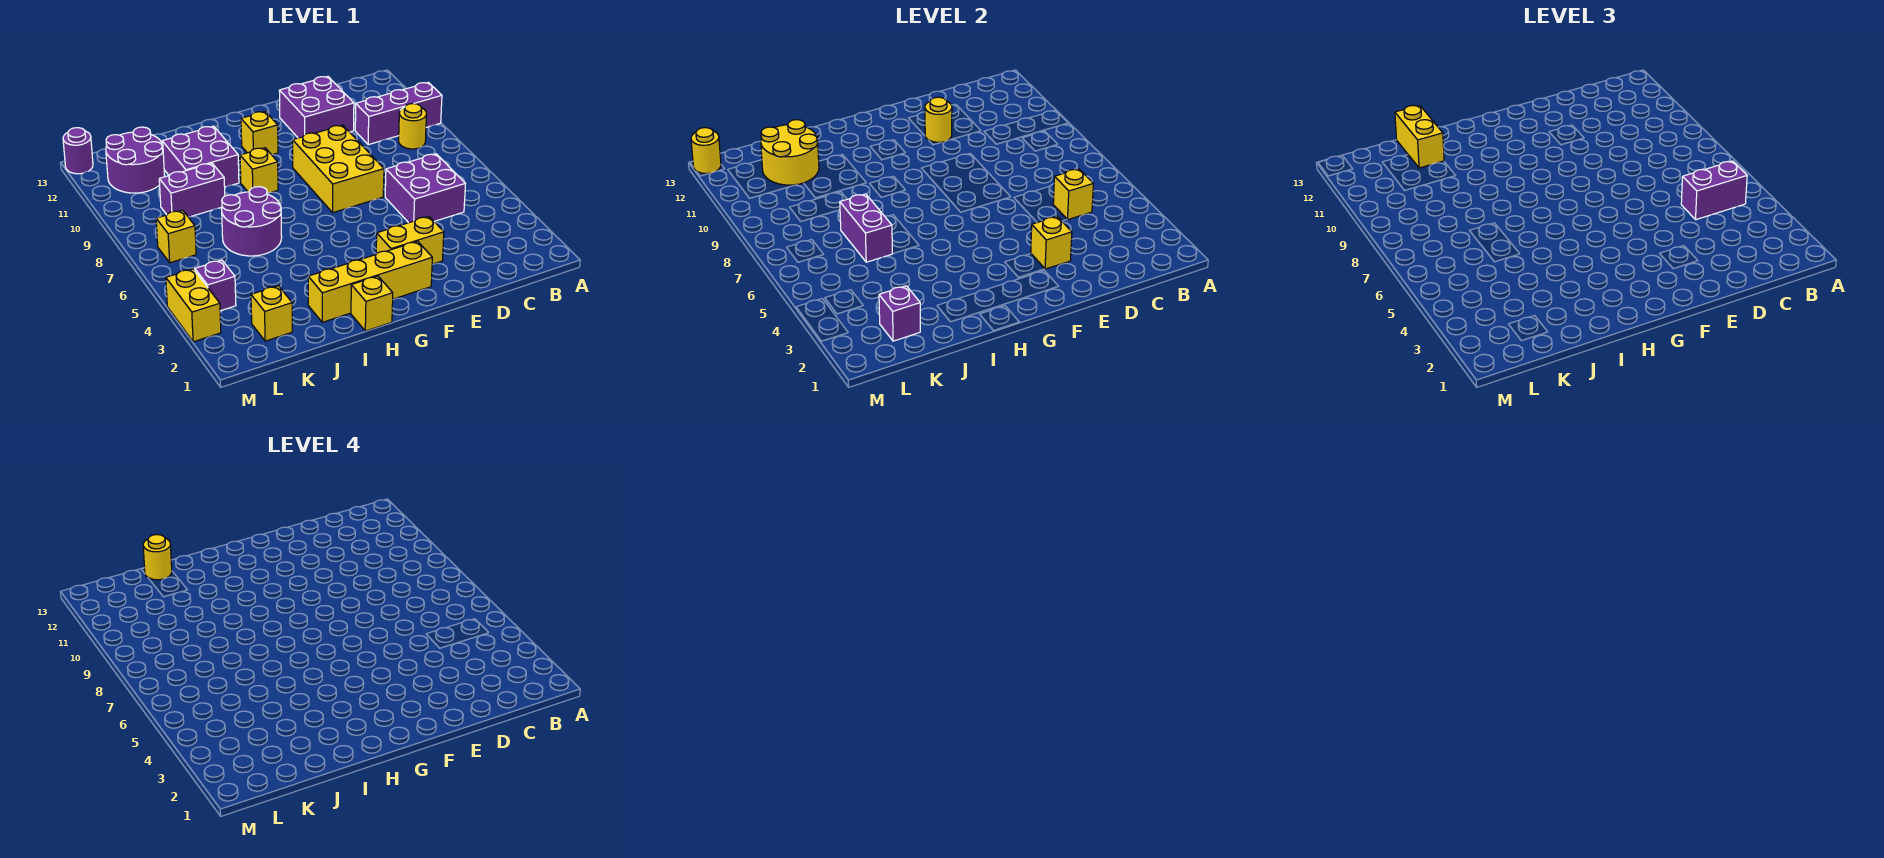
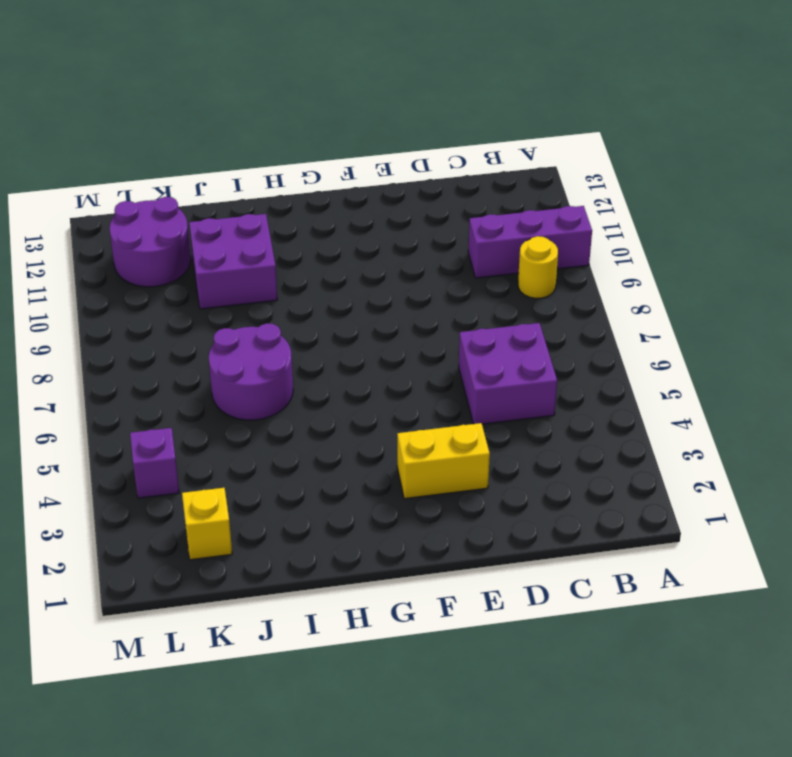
none -> purple brick D11:E12 level 1
none -> yellow brick E7:F9 level 1
none -> yellow brick F2:I2 level 1

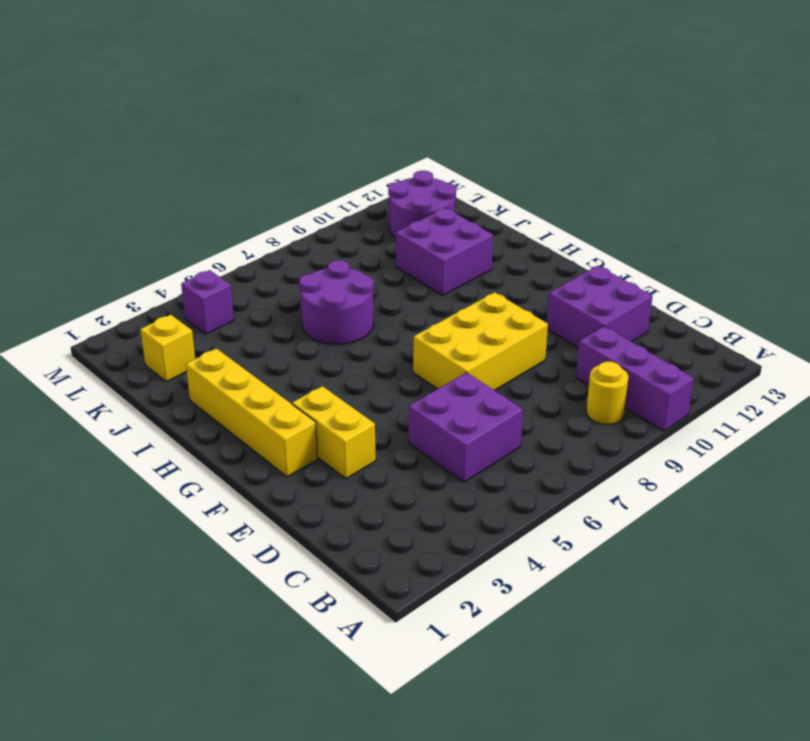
none -> yellow brick G11 level 1
none -> yellow brick H1 level 1
none -> yellow brick H9 level 1

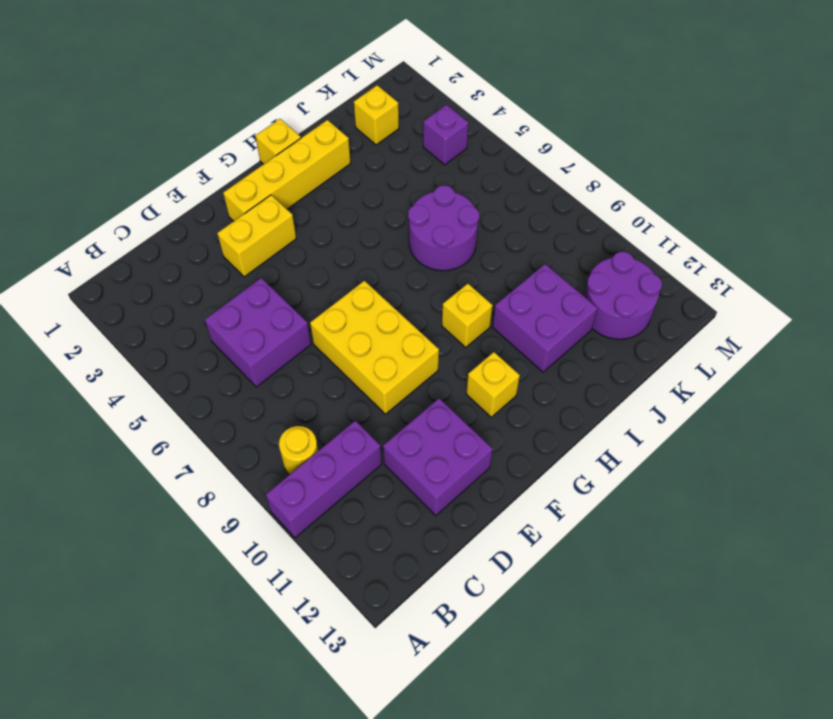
none -> purple brick J9:K9 level 1
none -> yellow brick L7 level 1
none -> yellow brick M3:M4 level 1

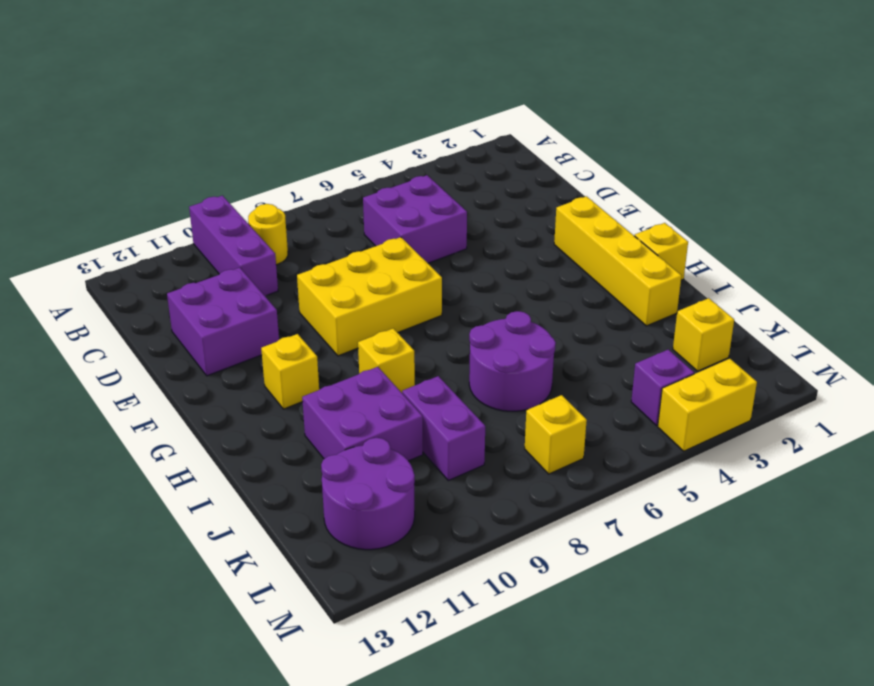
none -> yellow brick E3:F3 level 1
none -> purple round brick M13 level 1
none -> yellow brick C5 level 2

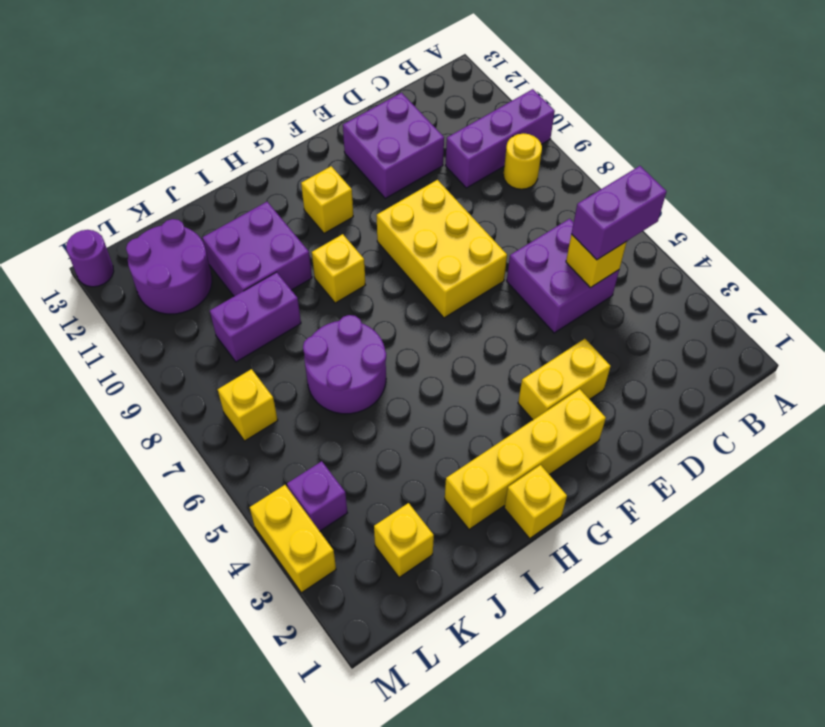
none -> yellow brick E3 level 2
none -> yellow round brick E11 level 2
none -> purple brick J6:J7 level 2

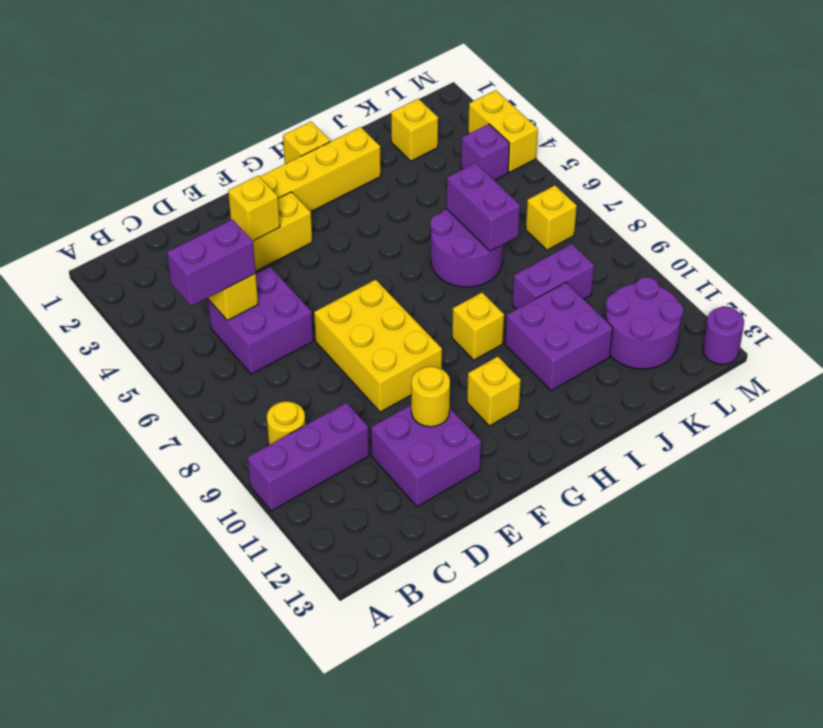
none -> yellow round brick J11:K12 level 2
none -> purple brick K2 level 2
none -> yellow round brick M13 level 2

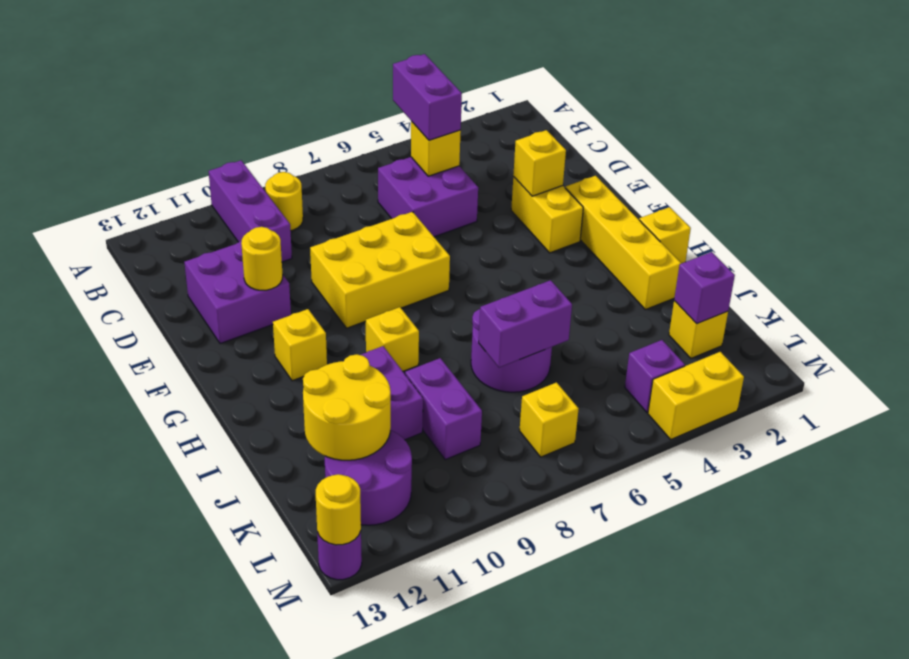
none -> yellow brick J12:J13 level 3
none -> yellow round brick J13 level 4

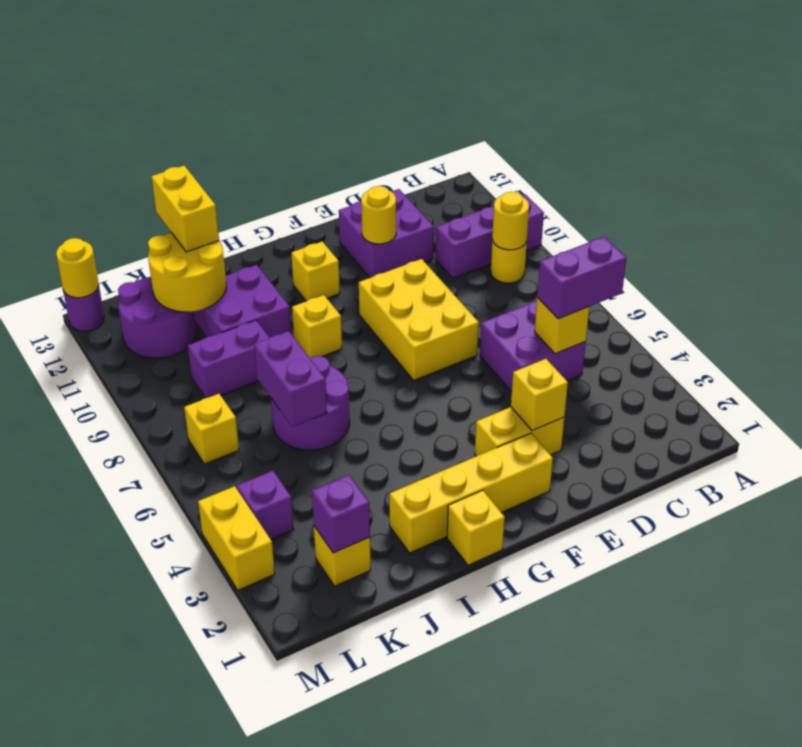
yellow round brick B9 level 2 -> yellow round brick J13 level 4

